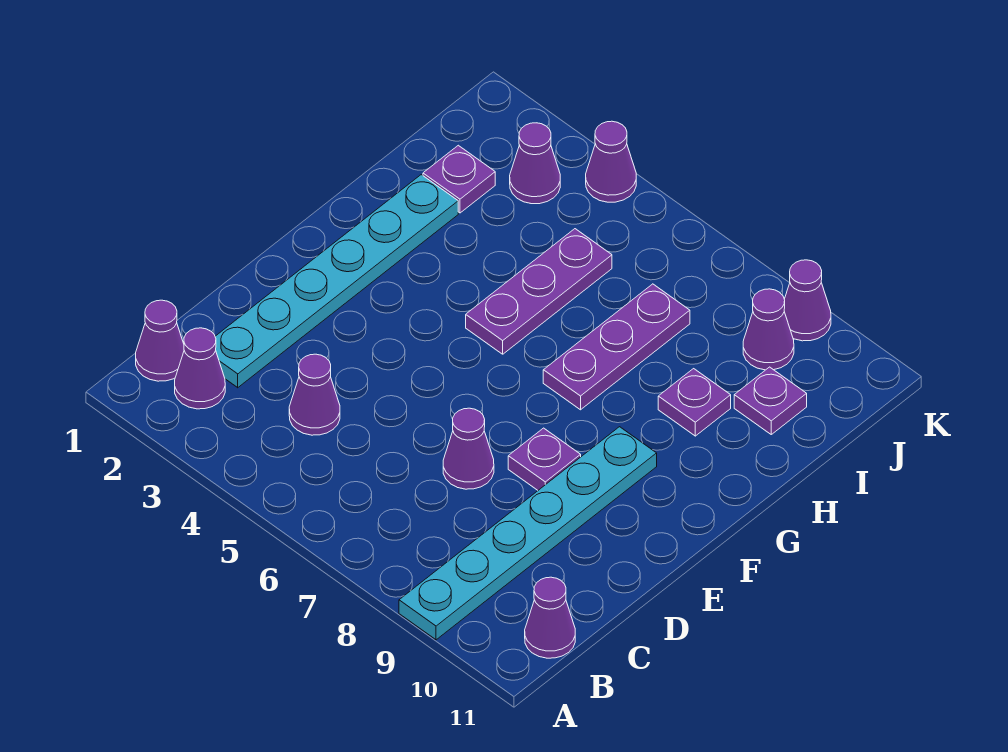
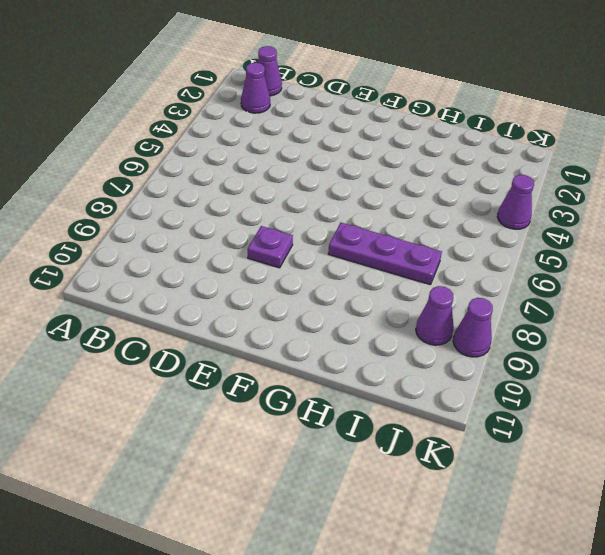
none -> cyan plate A9:F9 level 1
none -> purple cone B11 level 1
none -> cyan plate C2:H2 level 1

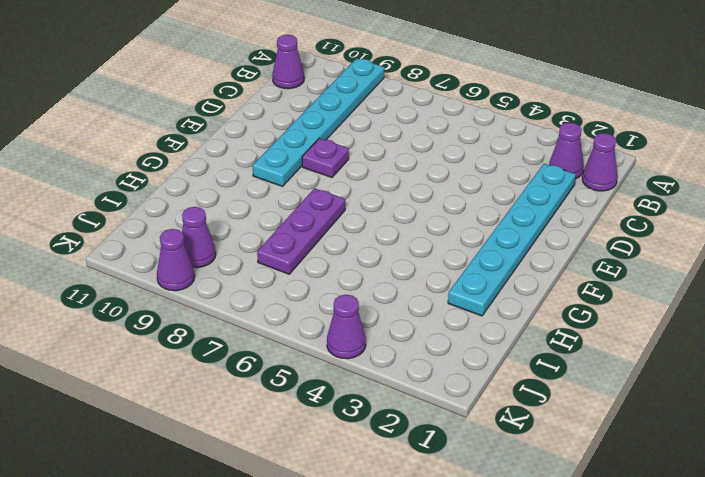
none -> purple cone C4 level 1
none -> purple cone D7 level 1
none -> purple plate G5:I5 level 1

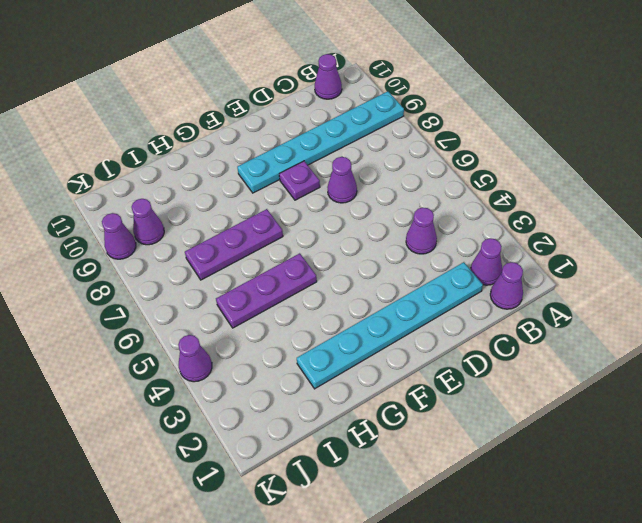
none -> purple plate H9 level 1
none -> purple plate I2 level 1
none -> purple plate I10 level 1

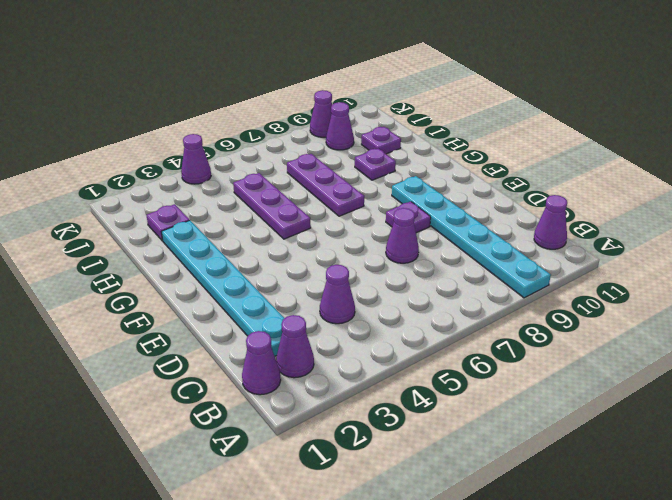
none -> purple cone J3 level 1

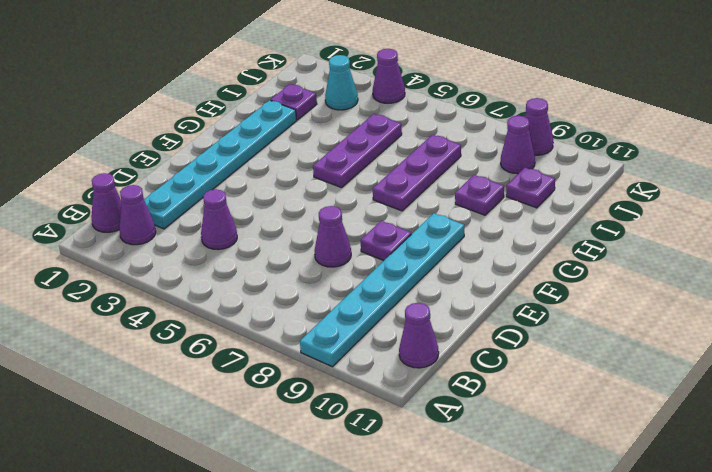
cyan cone J3 level 1 -> purple cone J3 level 1

